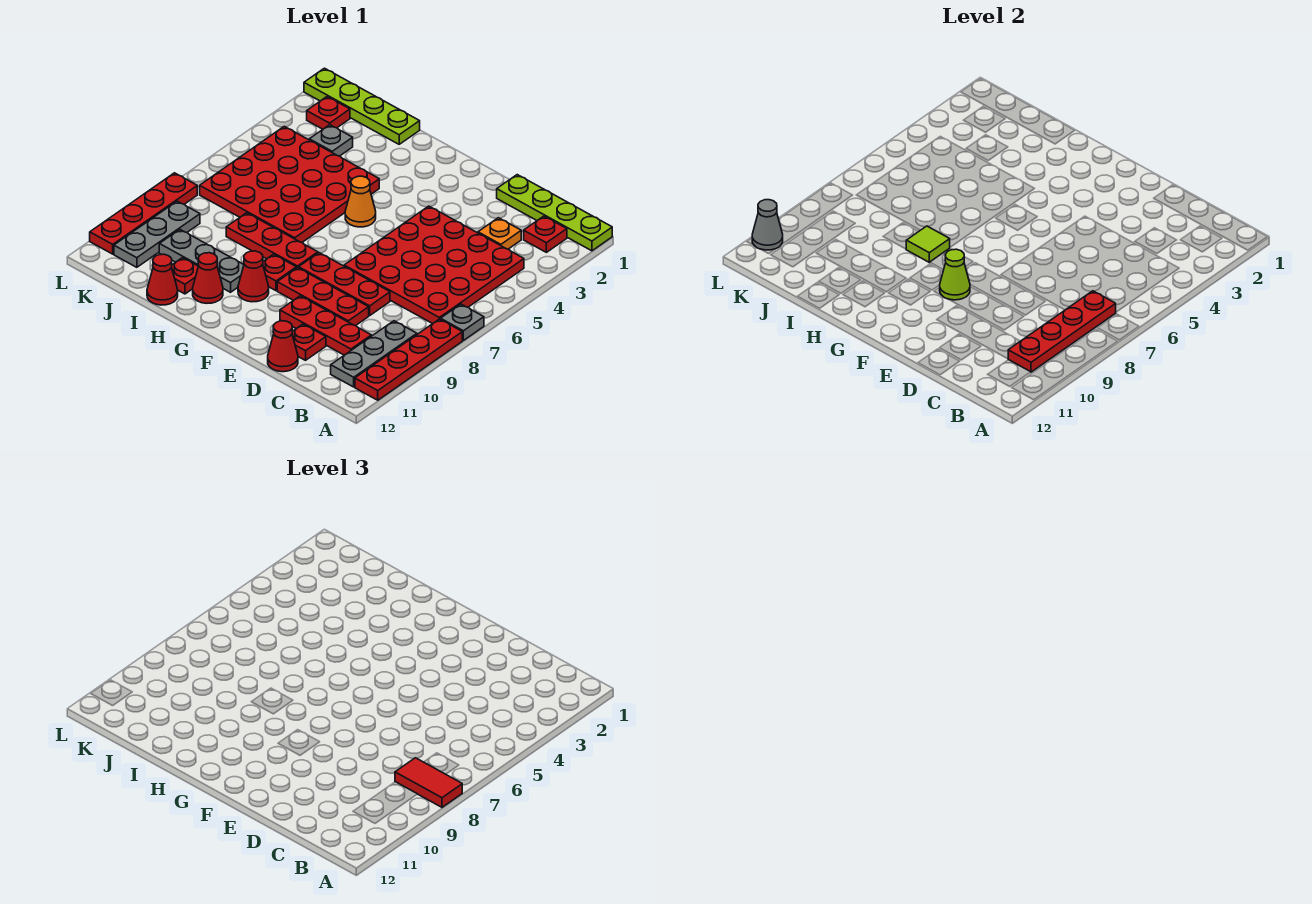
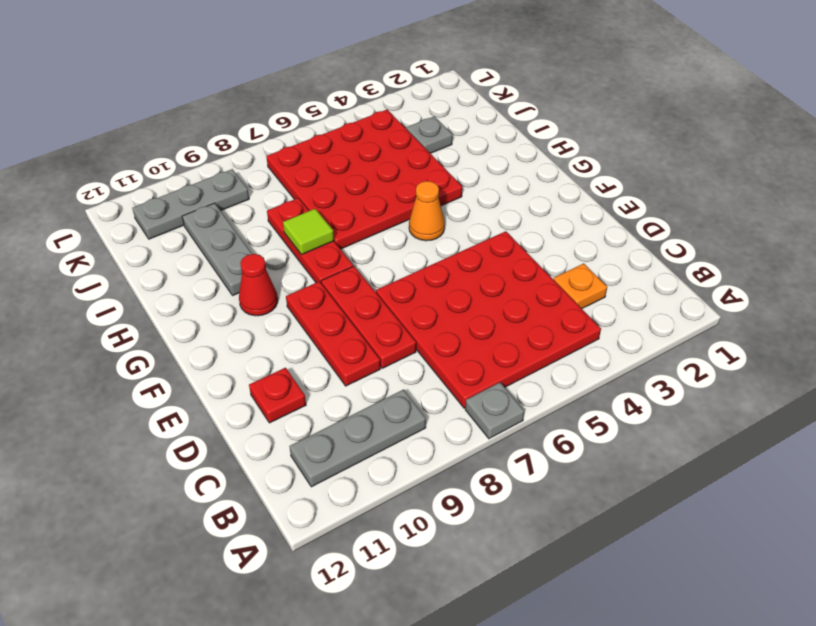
none -> lime plate A1:D1 level 1
none -> red plate A8:A11 level 1
none -> red plate B2 level 1
none -> red plate C10:E10 level 1

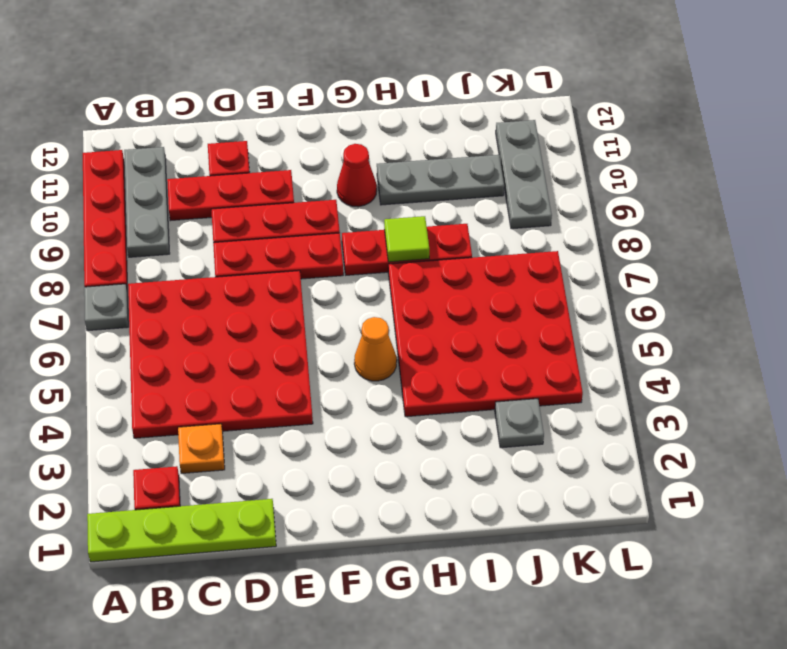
none -> red cone D12 level 1
none -> red plate G9 level 1
none -> red cone H11 level 1
none -> lime plate I1:L1 level 1

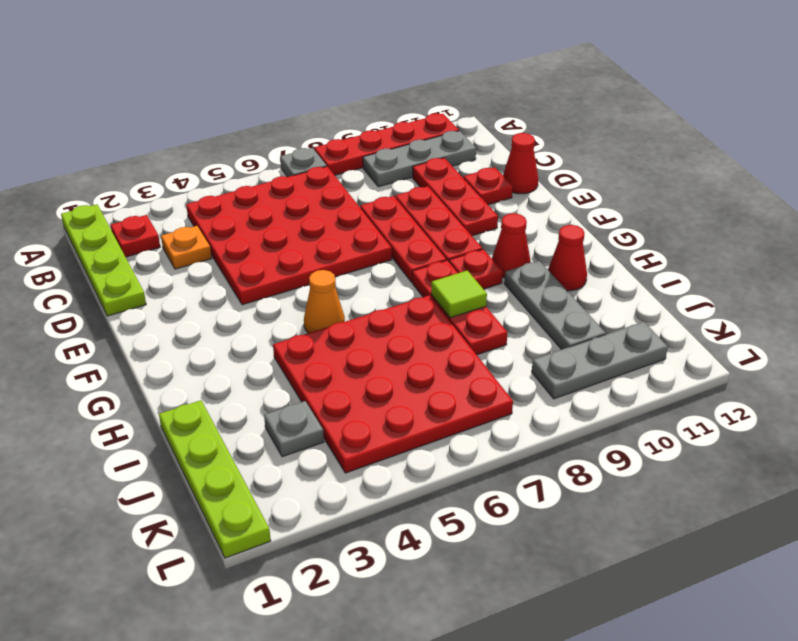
none -> red plate I11 level 1
none -> red cone I12 level 1
none -> red plate K2 level 1
none -> red plate L8:L11 level 1

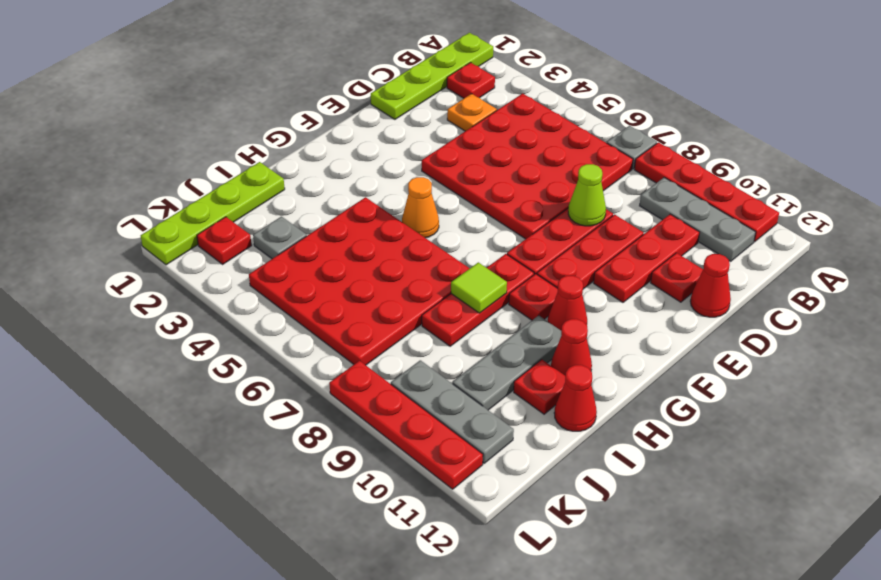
lime cone D8 level 2 -> lime cone F9 level 2
none -> red plate B7:B10 level 2
none -> grey cone L11 level 2
none -> red tile A8:B8 level 3

